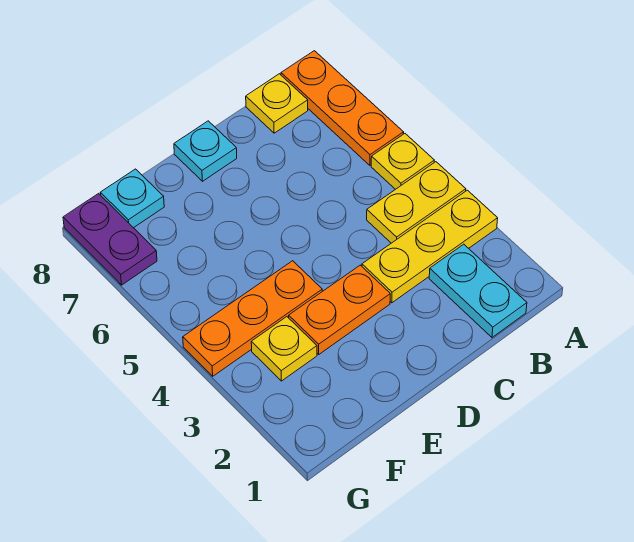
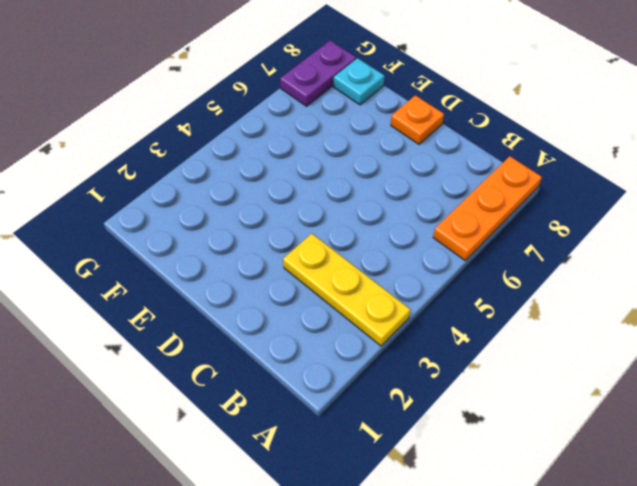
orange plate D8 level 1 -> cyan plate D8 level 1
none -> yellow plate A4:B4 level 1
none -> yellow plate A5 level 1
none -> cyan plate B1:B2 level 1

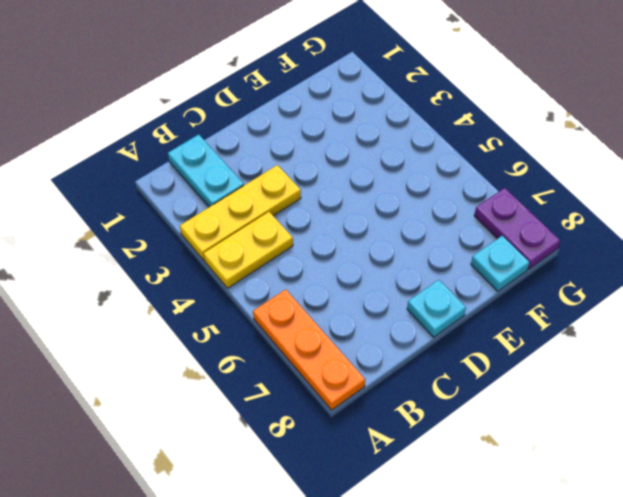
none -> yellow plate A5 level 1
none -> yellow plate B8 level 1
none -> orange plate D3:E3 level 1

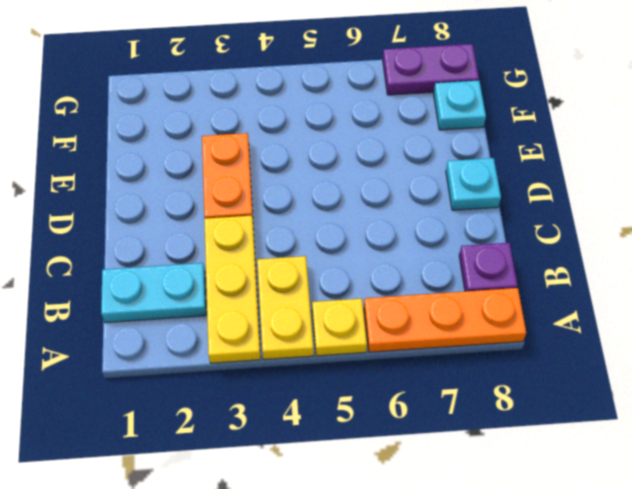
purple plate B8 level 1 -> yellow plate B8 level 1
none -> orange plate E4:G4 level 1
none -> yellow plate F3 level 1

